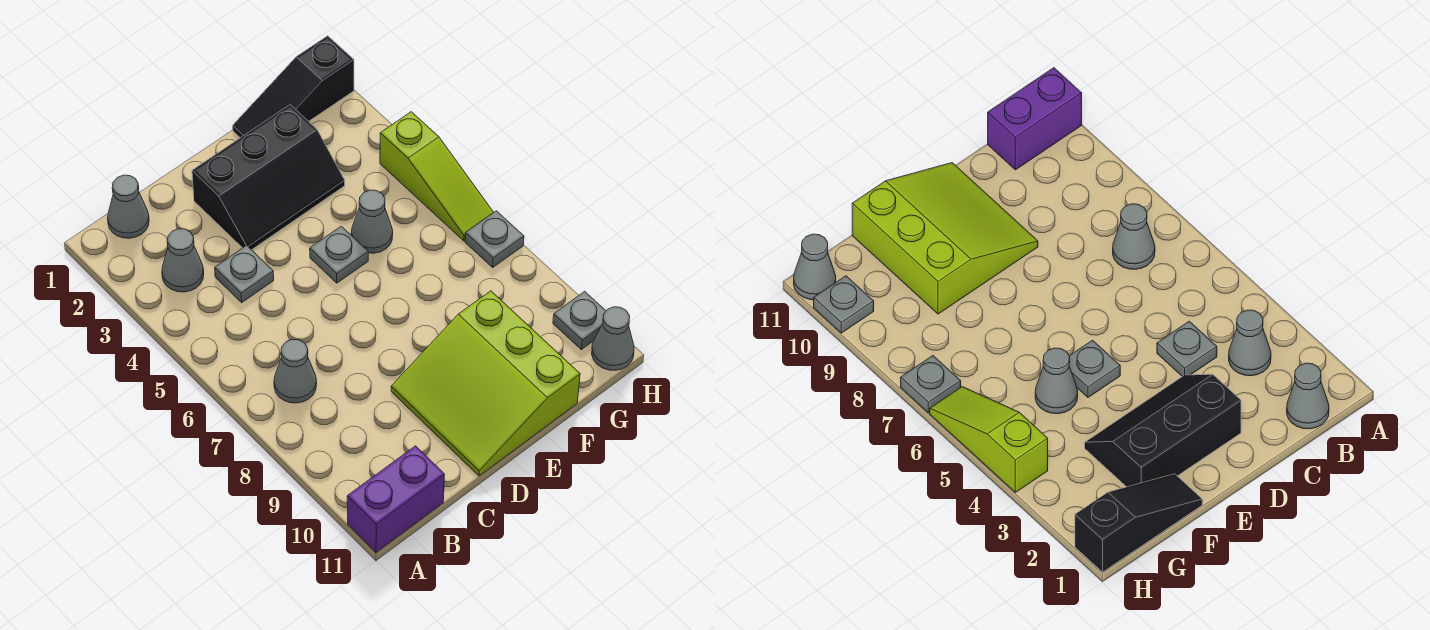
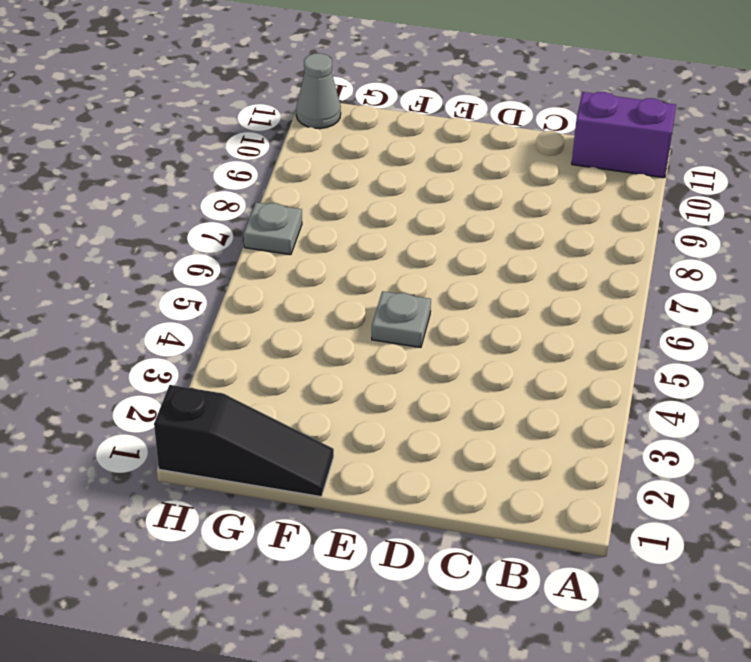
none -> grey cone B1 level 1
none -> grey cone B3 level 1
none -> grey cone B7 level 1

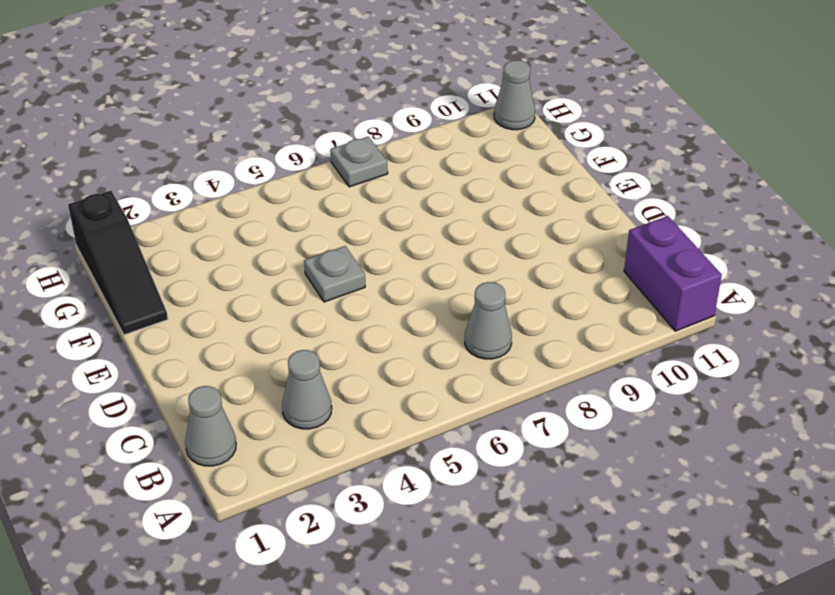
none -> grey plate C4 level 1
none -> black slope D2:F3 level 1 top 2
none -> lime slope D9:F11 level 1 top F

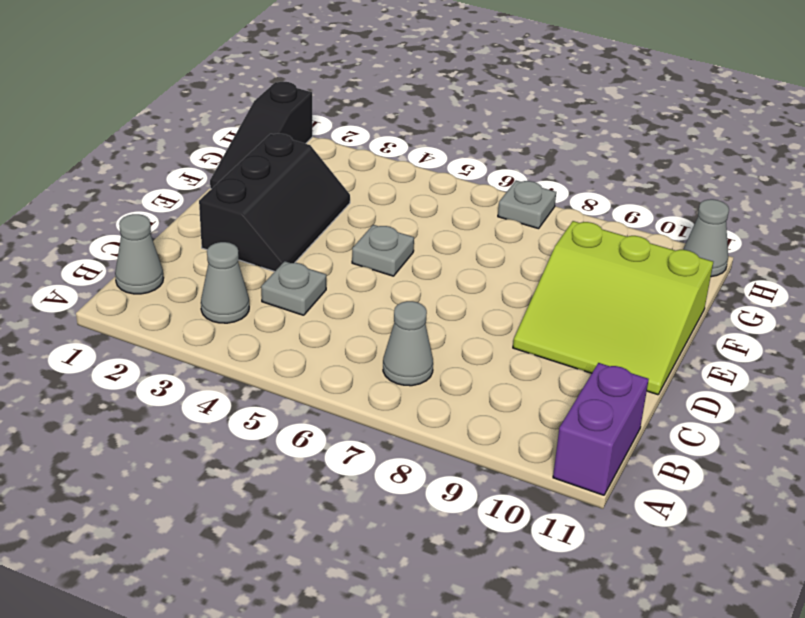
none -> grey cone F5 level 1
none -> lime slope H4:H6 level 1 top 4
none -> grey plate H10 level 1

